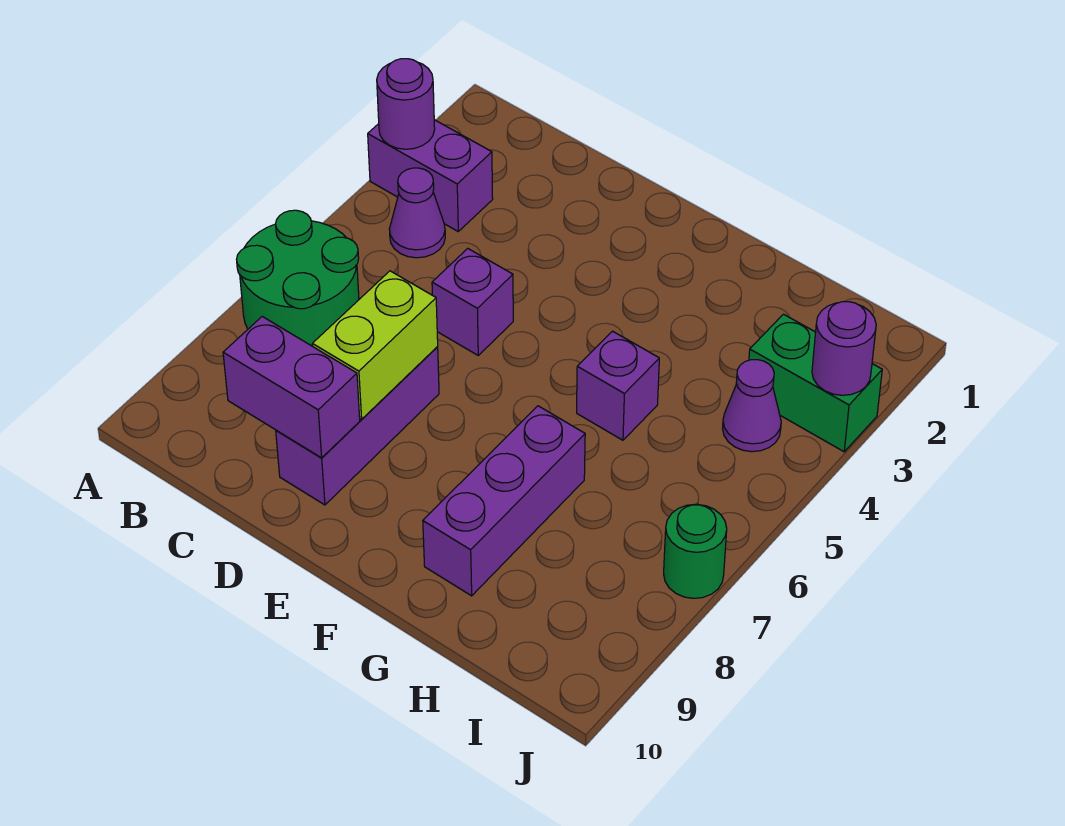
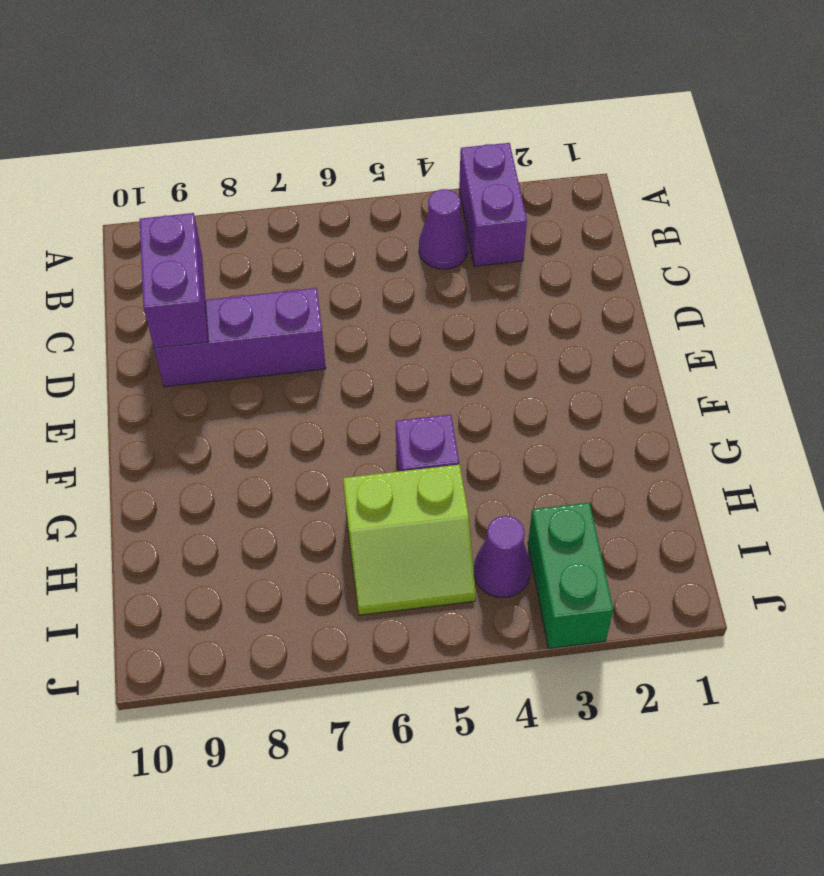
lime slope H5:I6 level 1 top H -> none
none -> green round brick A6:B7 level 1
none -> purple brick D5 level 1
none -> purple brick G7:G9 level 1

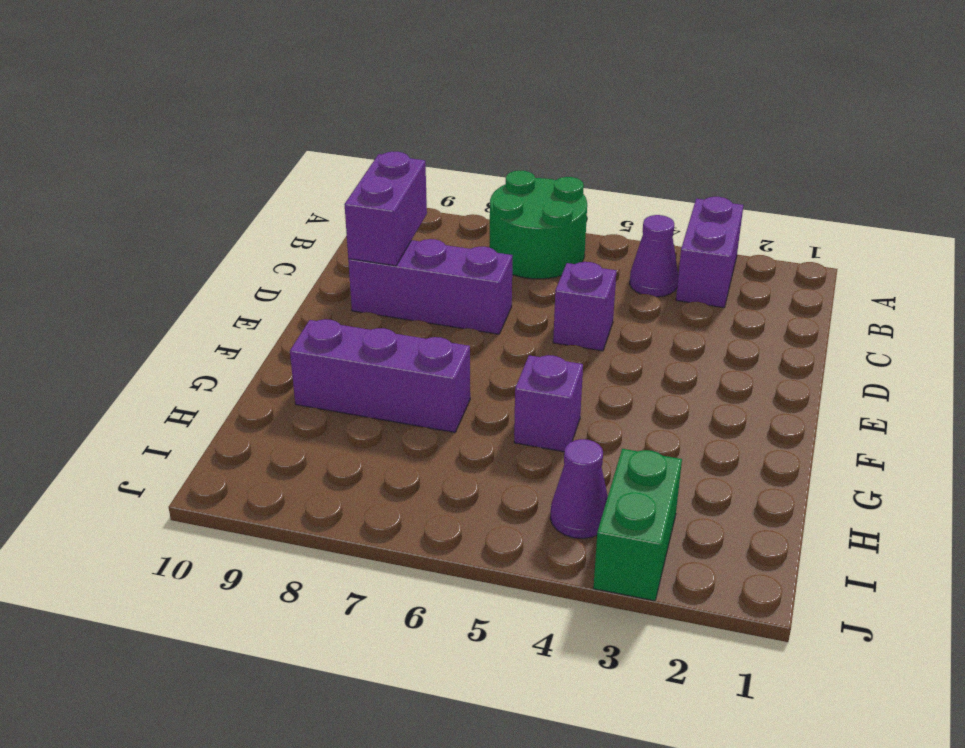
none -> green round brick J7 level 1
none -> purple round brick A3 level 2
none -> lime brick D7:D8 level 2

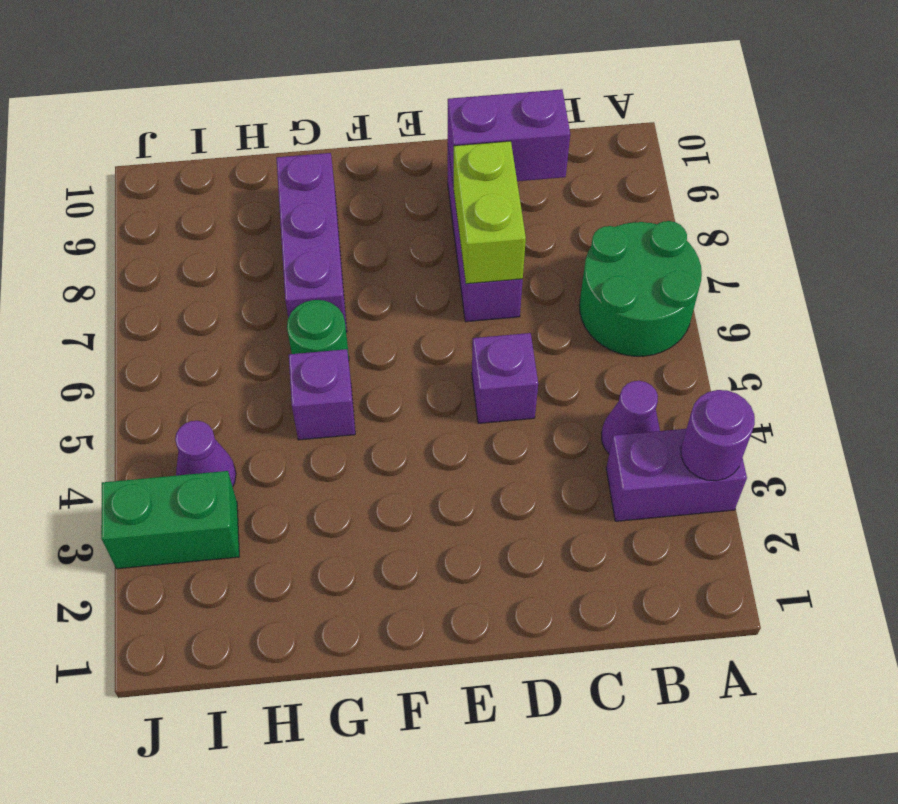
green round brick G6 level 1 -> green round brick J7 level 1
none -> purple round brick J3 level 2

